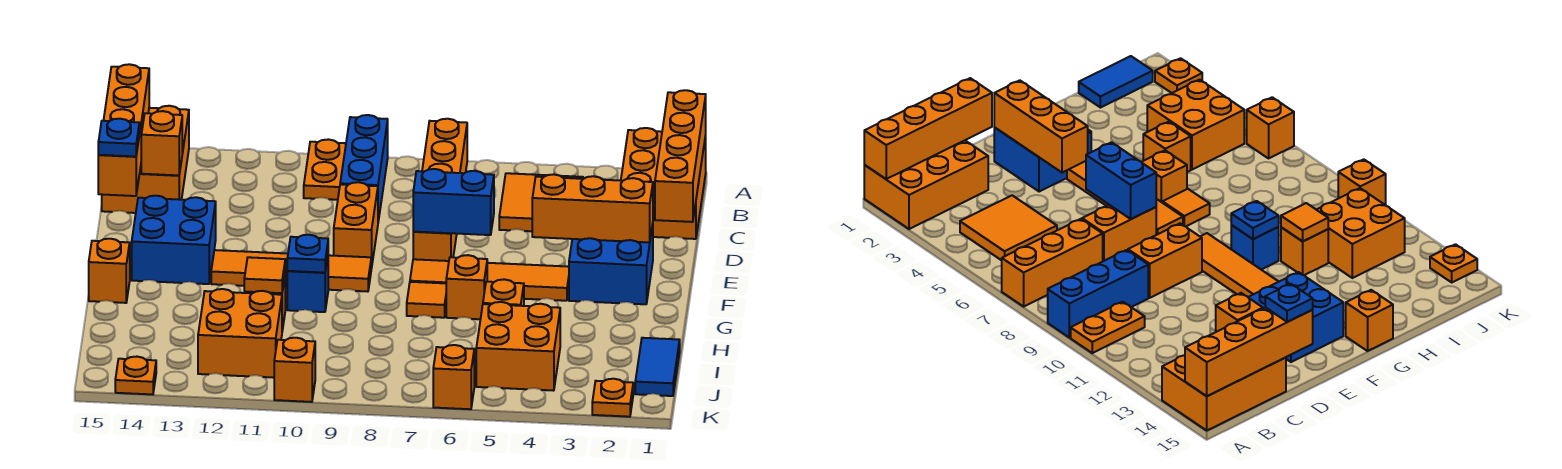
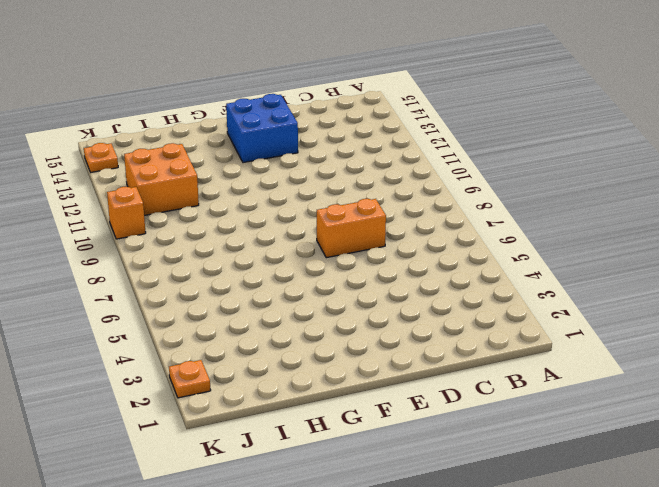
none -> orange brick A1:C2 level 1
none -> orange brick A7:C7 level 1
none -> blue brick A9:C9 level 1
none -> orange plate A10:B10 level 1

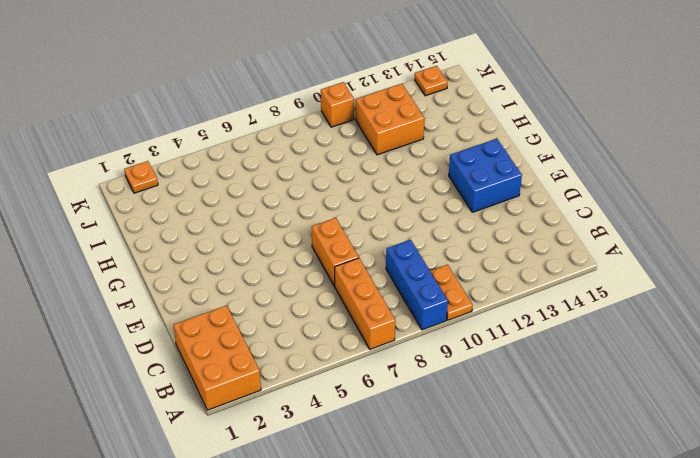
none -> orange brick A14:C15 level 1
none -> orange tile B4:C5 level 1
none -> orange brick D9:E9 level 1
none -> blue brick E2:F3 level 1

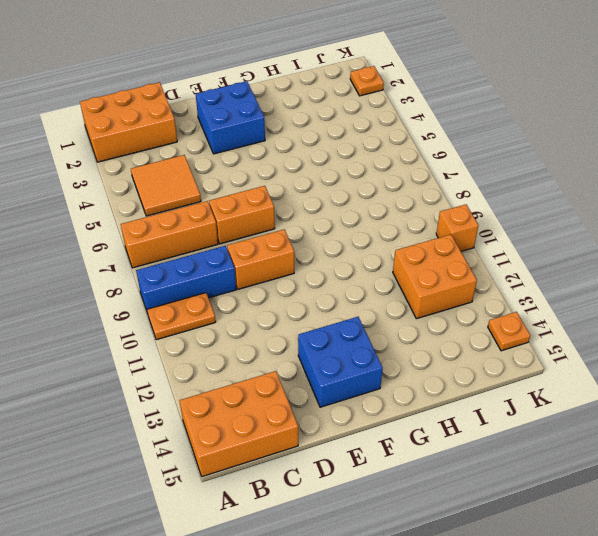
none -> orange tile F4:F7 level 1
none -> orange tile F9:F12 level 1
none -> orange brick G6 level 1
none -> orange tile G7 level 1

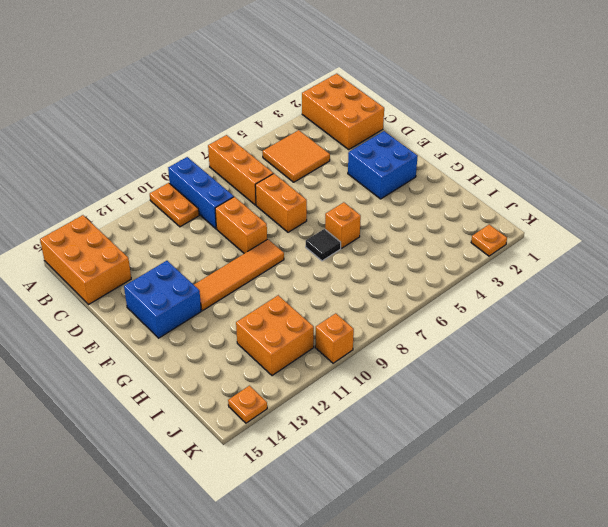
black tile G7 level 1 -> orange tile G7 level 1
none -> orange tile F4:F7 level 1
none -> blue brick G10 level 1
none -> orange brick G15 level 1
none -> orange brick H5 level 1

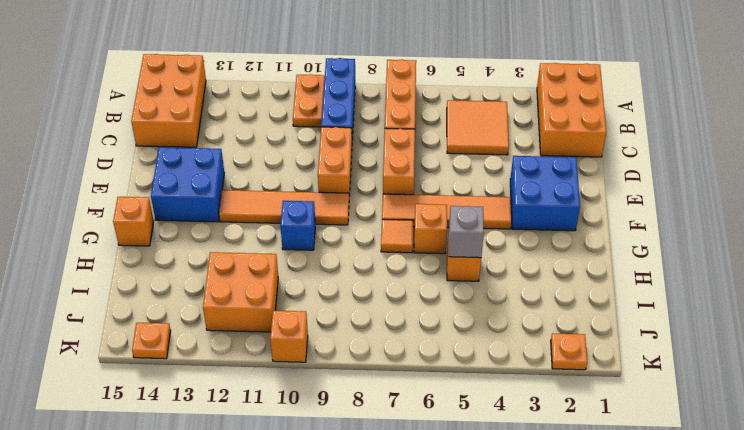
grey brick H5 level 2 -> none
none -> orange brick H11 level 1
none -> blue tile I1:J1 level 1
none -> orange brick I4:J5 level 1
none -> orange brick K6 level 1

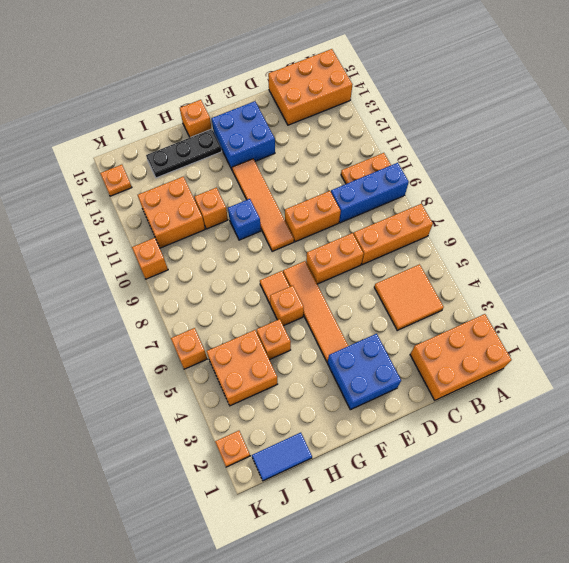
black plate G14:I14 level 1 -> none
none -> orange brick A1:D1 level 2
none -> orange brick A15:D15 level 2
none -> orange brick C14 level 2
none -> orange brick E2:E4 level 2

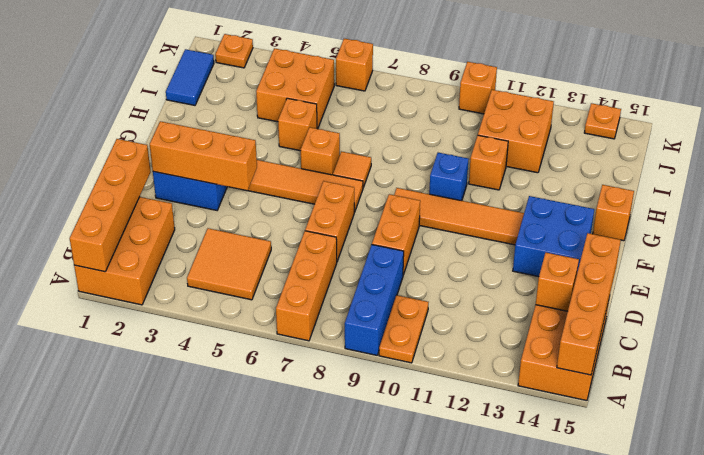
none -> blue brick E6:E7 level 2
none -> blue plate G10 level 2
none -> orange tile H11 level 2
none -> blue plate D15 level 3

